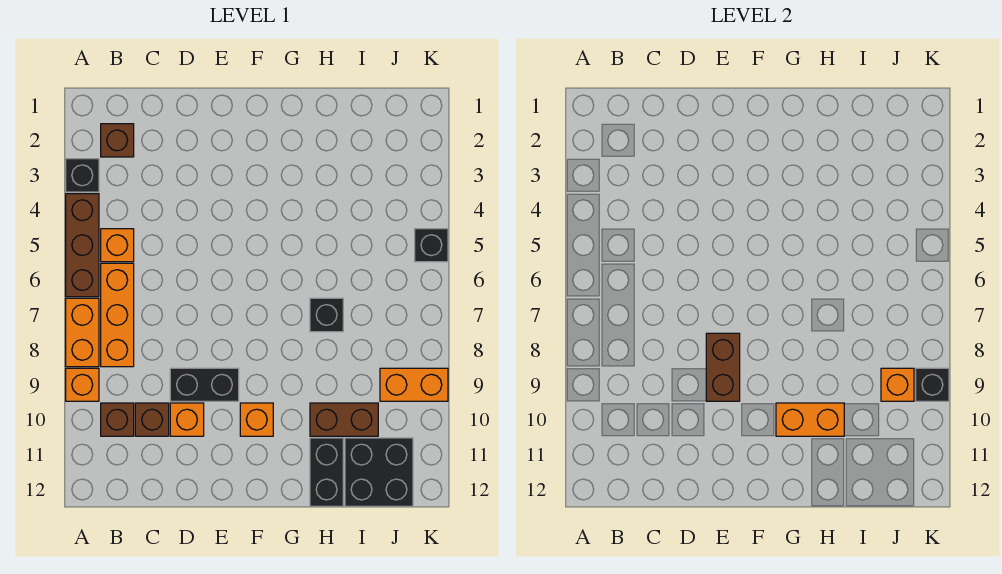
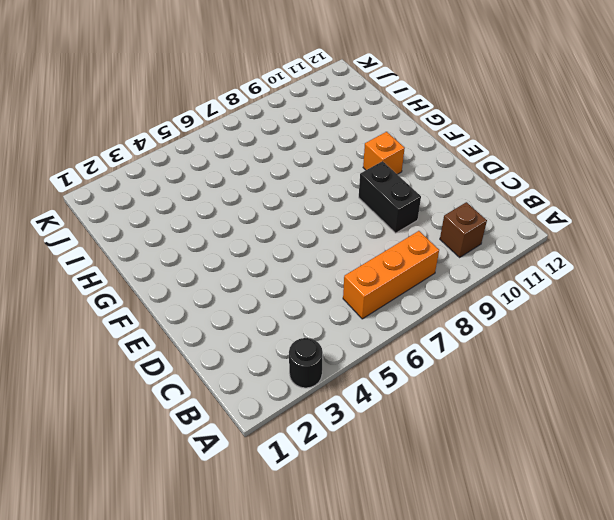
black round brick A3 level 1 -> black brick A3 level 1
none -> brown brick A4:A6 level 1
none -> orange brick A7:A8 level 1
none -> orange brick A9 level 1

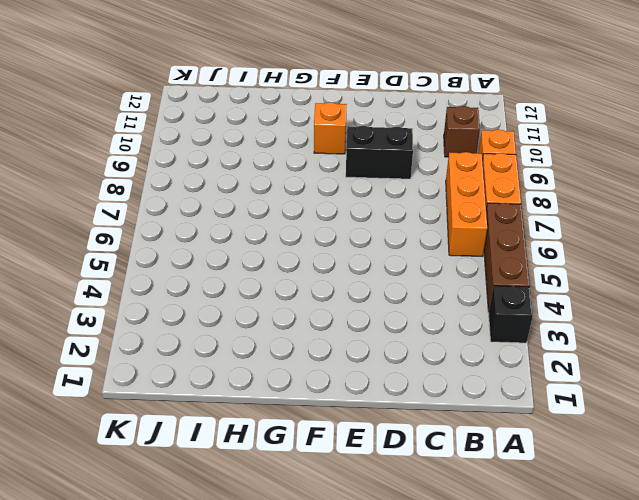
none -> brown brick B2 level 1
none -> orange brick B5 level 1
none -> brown brick C10 level 1

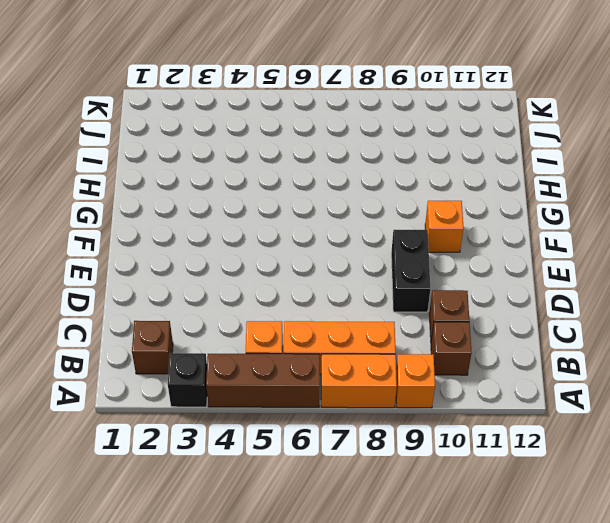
none -> orange brick D10 level 1
none -> black brick H7 level 1
none -> brown brick H10:I10 level 1

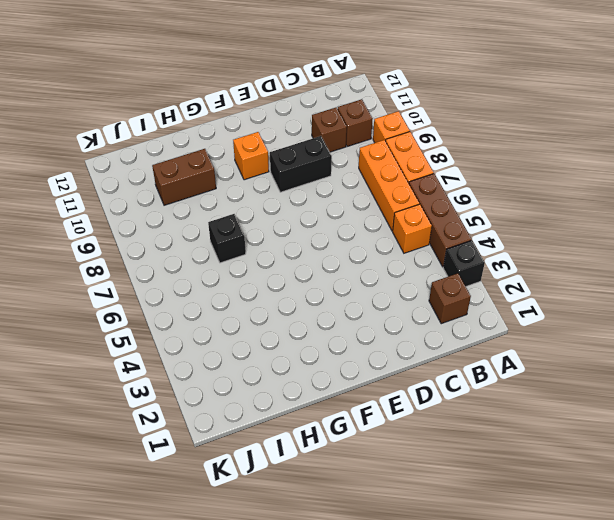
none -> orange brick D10 level 1
none -> black brick H11:H12 level 1
none -> black brick I11:J12 level 1

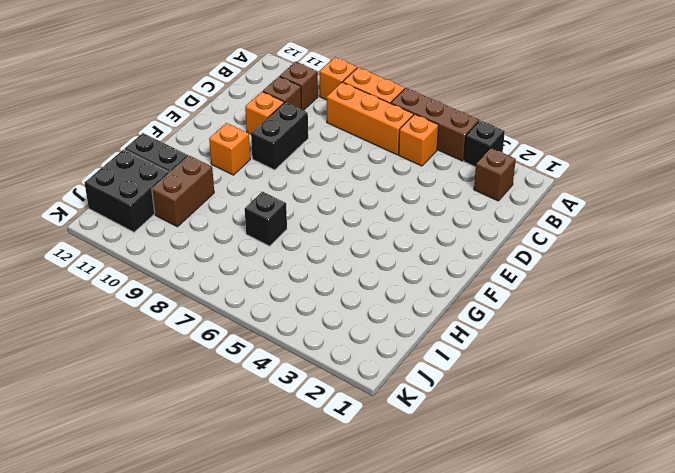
none -> orange brick J9:K9 level 1
none -> black brick K5 level 1
none -> brown brick E8:E9 level 2

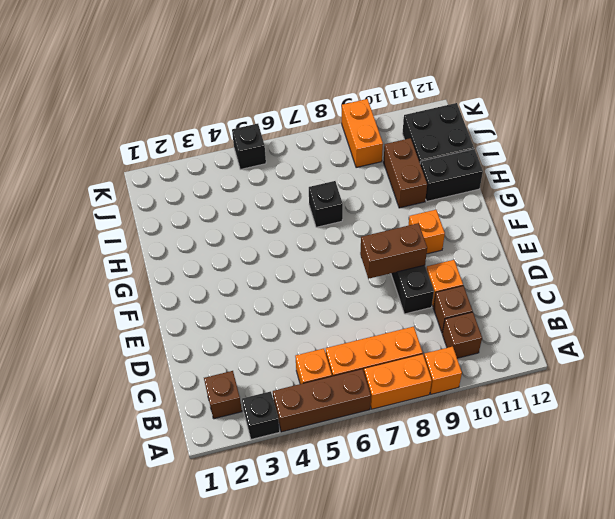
none -> orange brick G10:H10 level 2
none -> orange brick J9 level 2
none -> black brick K9 level 2

